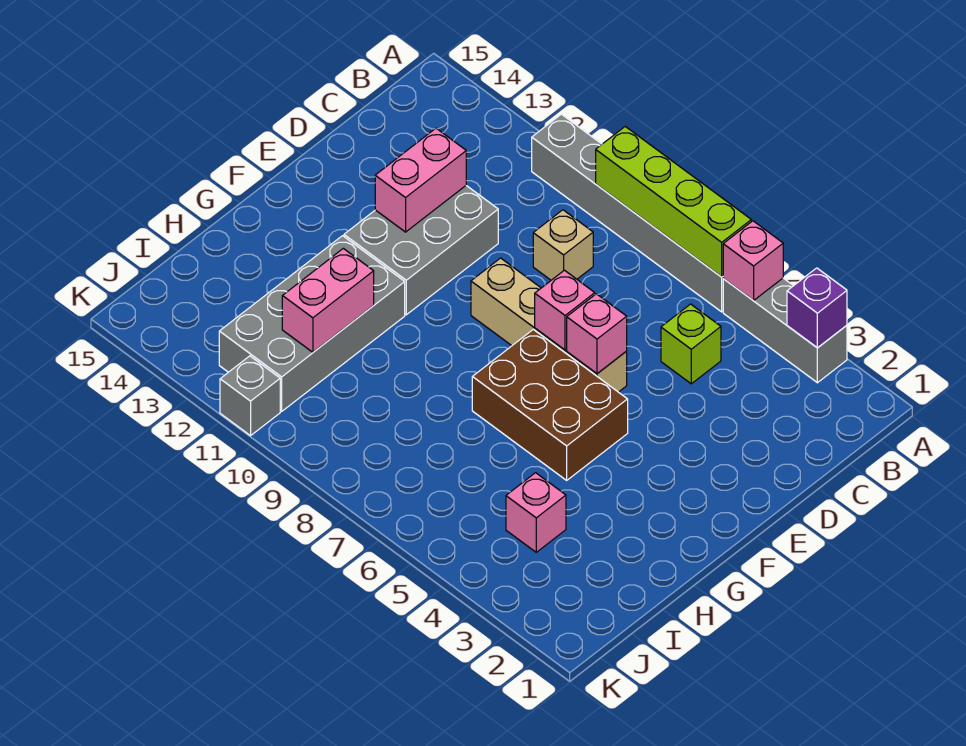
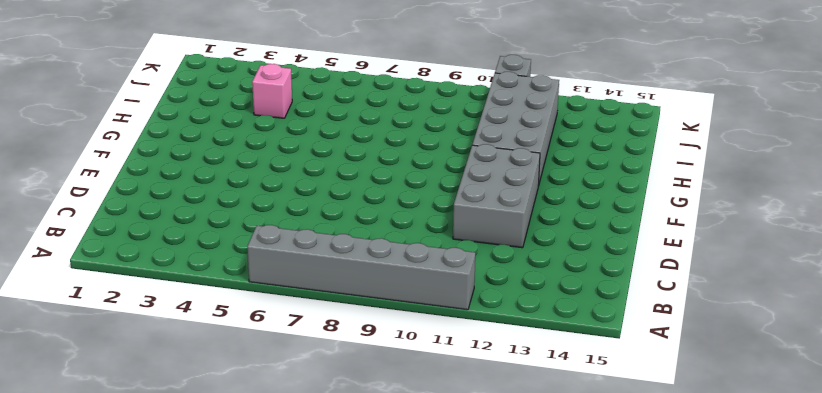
none -> grey brick A3:A5 level 1
none -> lime brick C5 level 1
none -> tan brick C9 level 1

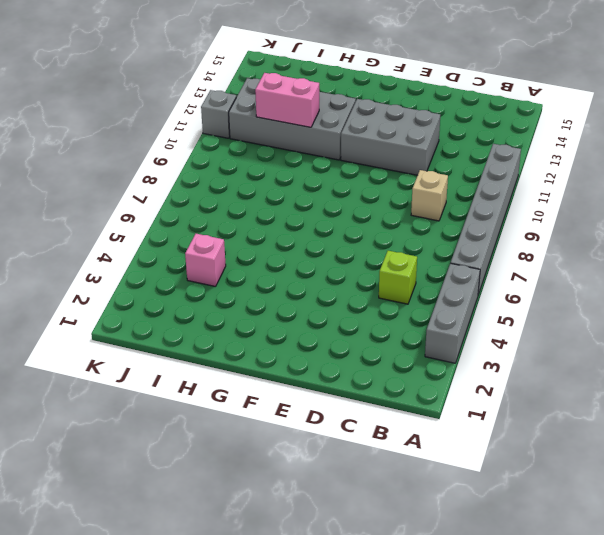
none -> tan brick E6:E9 level 1
none -> brown brick F5:G7 level 1
none -> purple brick A3 level 2

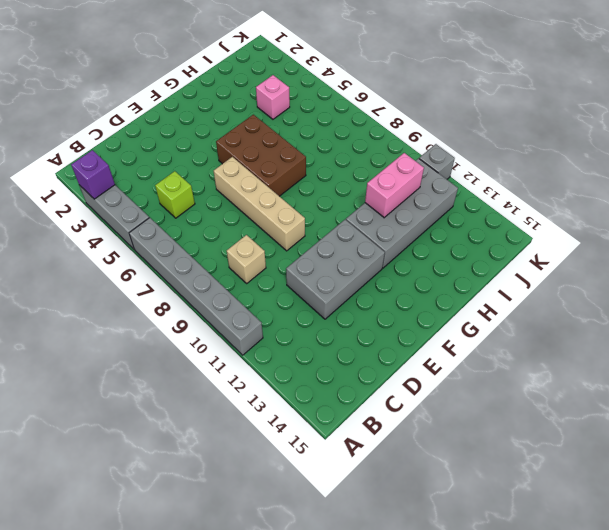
none -> pink brick A5 level 2
none -> lime brick A6:A9 level 2
none -> pink brick D12:E12 level 2

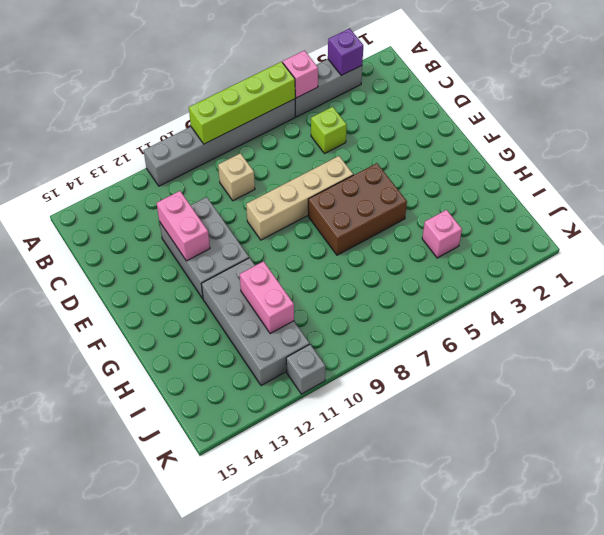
none -> pink brick E6 level 2
none -> pink brick E7 level 2

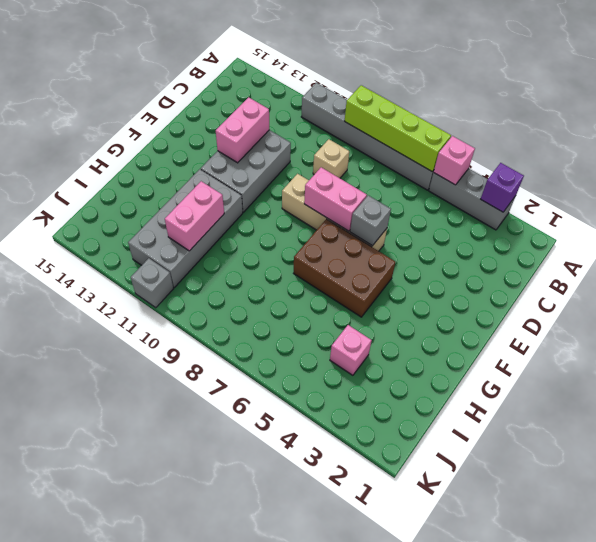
grey brick E6 level 2 -> pink brick E6 level 2
pink brick E7:E8 level 2 -> pink brick E7 level 2
none -> lime brick C5 level 1

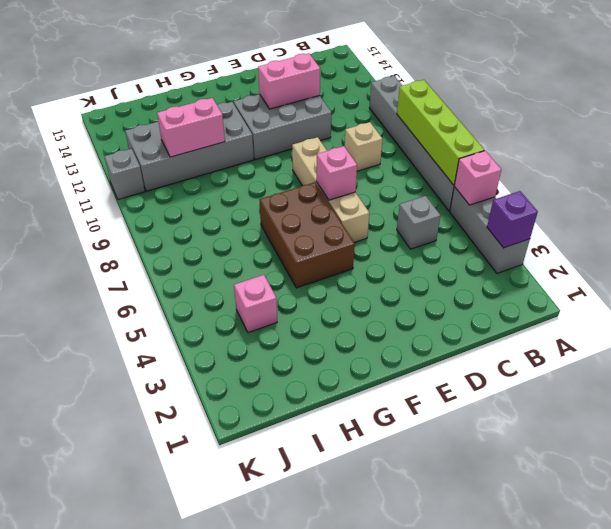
grey brick C5 level 1 -> lime brick C5 level 1
none -> pink brick E6 level 2

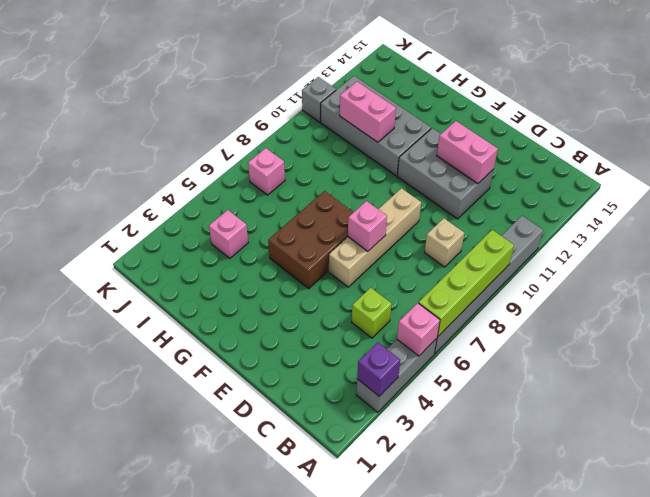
pink brick J7 level 1 -> pink brick E6 level 2

